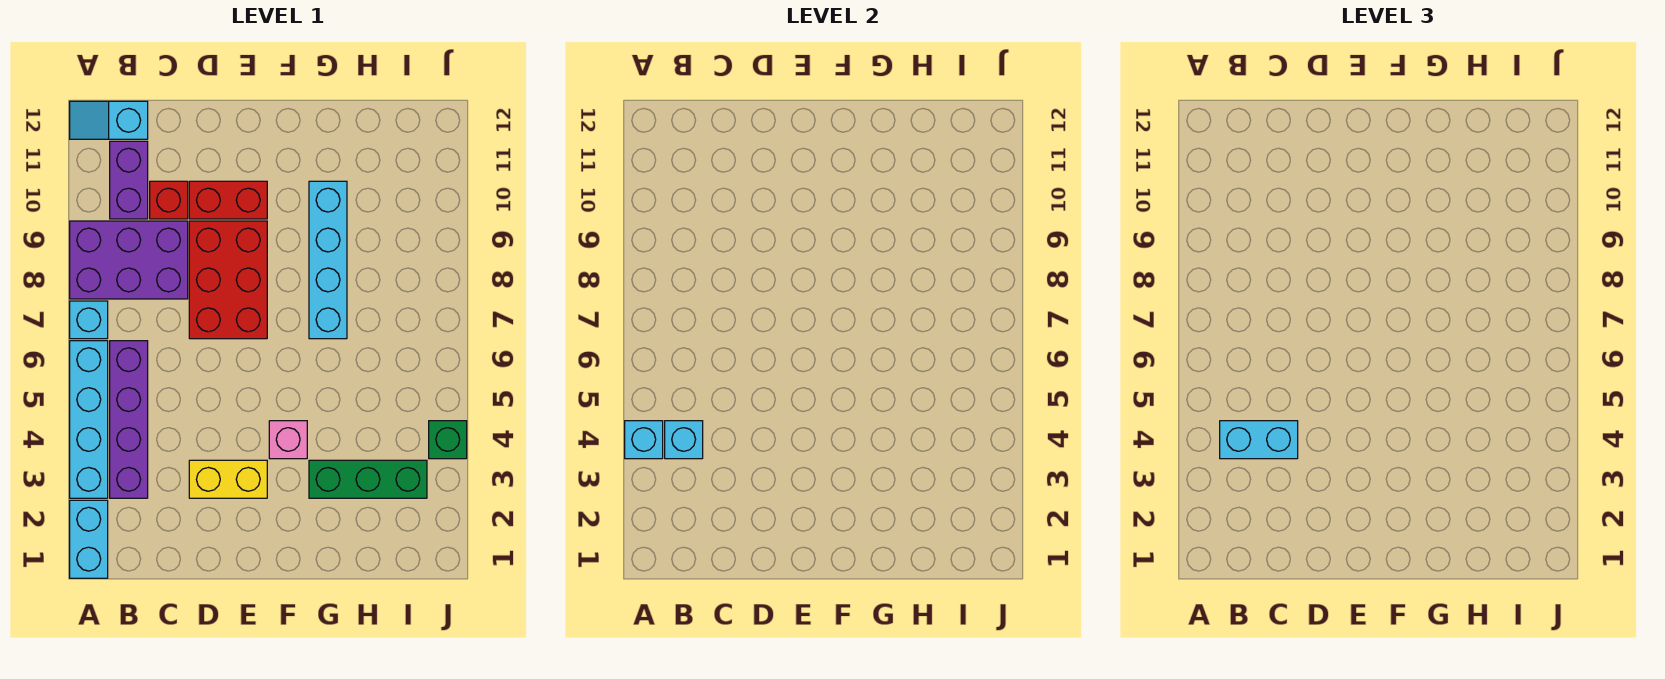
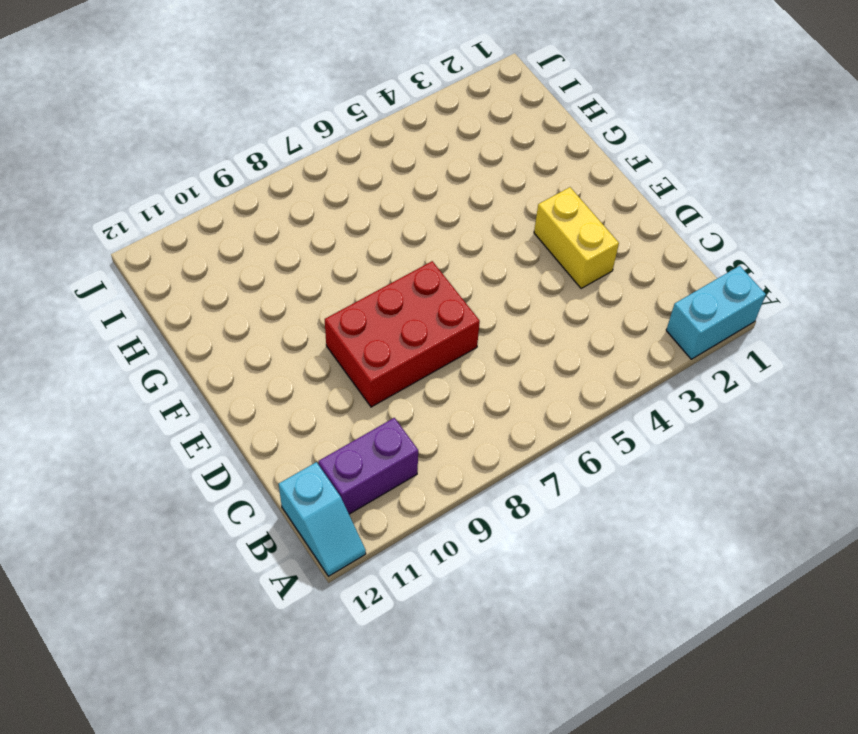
none -> cyan brick A3:A6 level 1
none -> cyan brick A7 level 1
none -> purple brick A8:C9 level 1

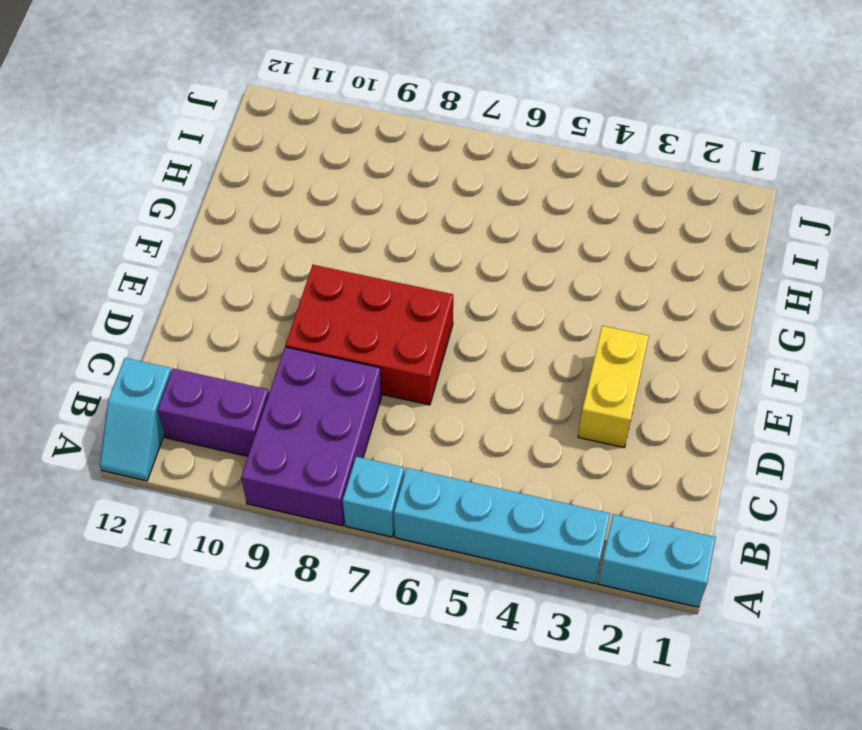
none -> purple brick B3:B6 level 1
none -> red brick C10 level 1
none -> red brick D10:E10 level 1

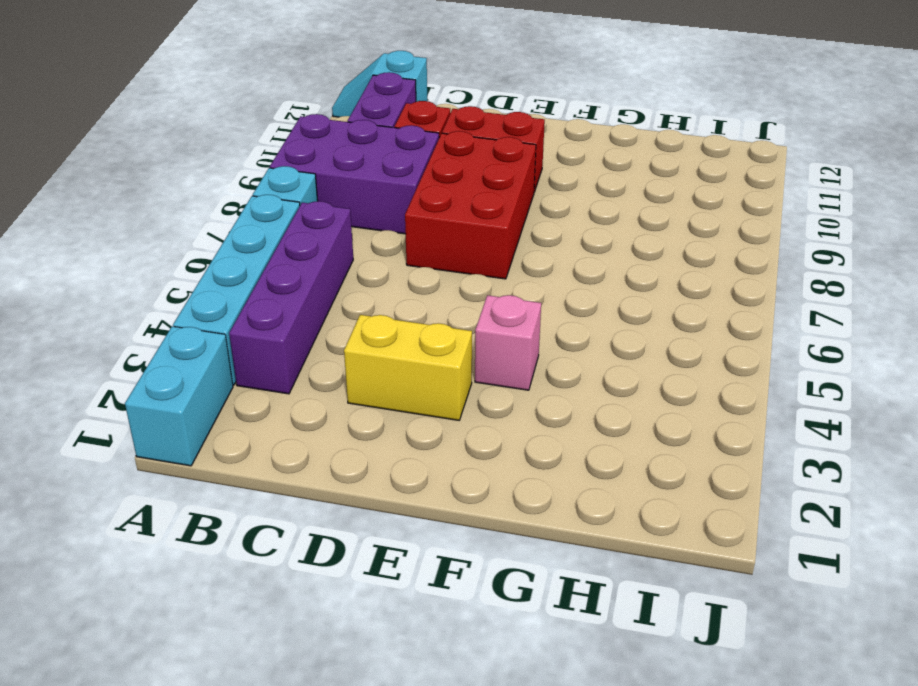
none -> green brick G3:I3 level 1
none -> cyan brick G7:G10 level 1
none -> green brick J4 level 1

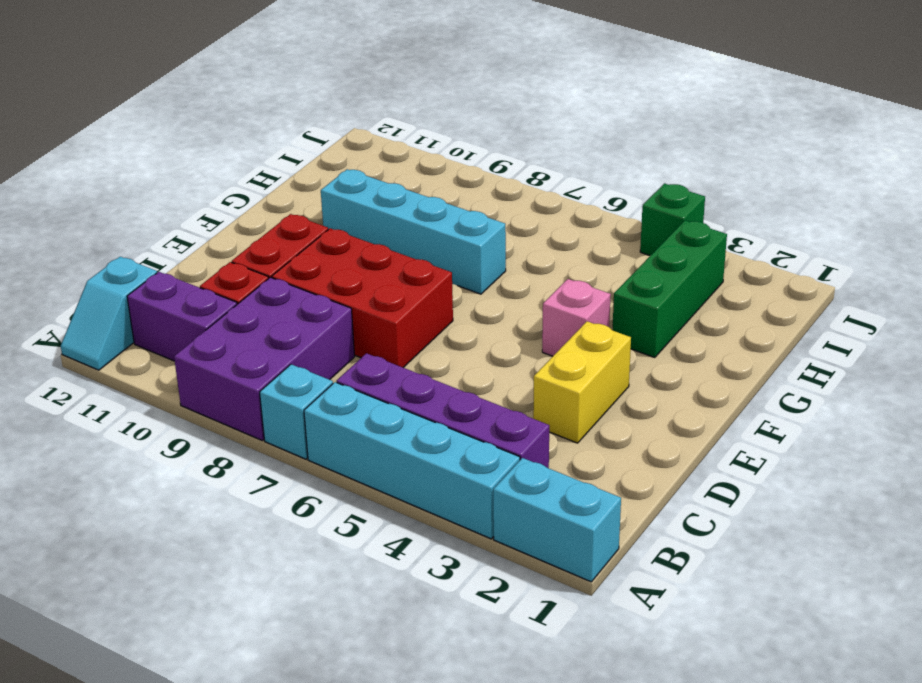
none -> cyan brick A4 level 2
none -> cyan brick B4 level 2
none -> cyan brick B4:C4 level 3

